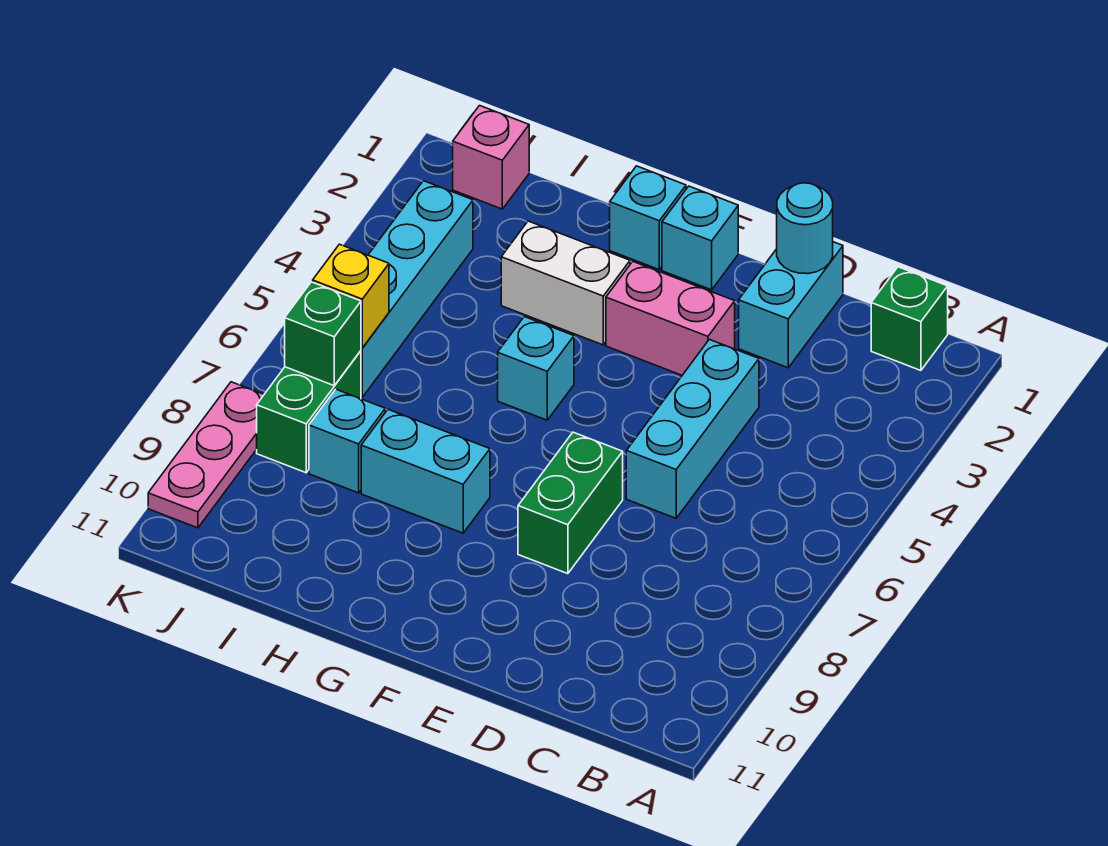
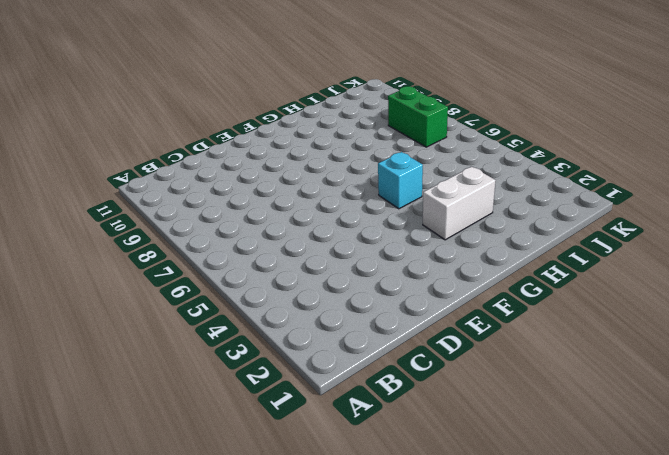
none -> green brick B1 level 1
none -> cyan brick D1:D2 level 1
none -> cyan brick D4:D6 level 1

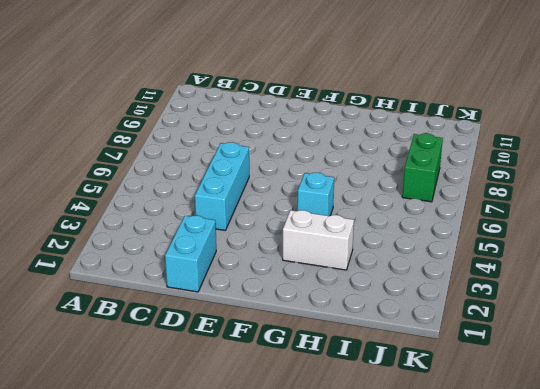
none -> green brick B1 level 1
none -> pink brick E3:F3 level 1
none -> green brick E7:E8 level 1

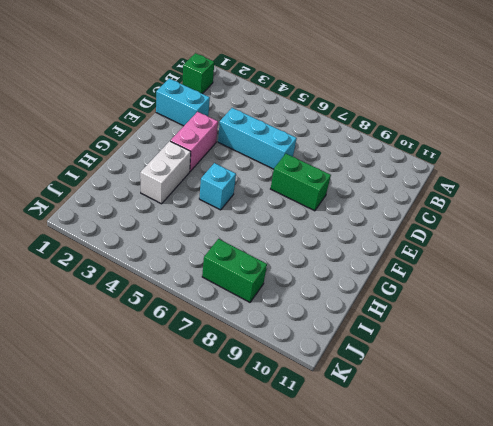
none -> cyan brick F1 level 1
none -> cyan brick G1 level 1
none -> cyan brick G8:H8 level 1

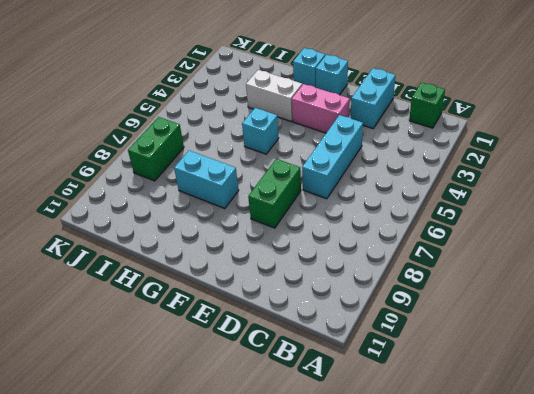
none -> cyan brick I8 level 1
none -> pink brick J1 level 1
none -> cyan brick J3:J6 level 1

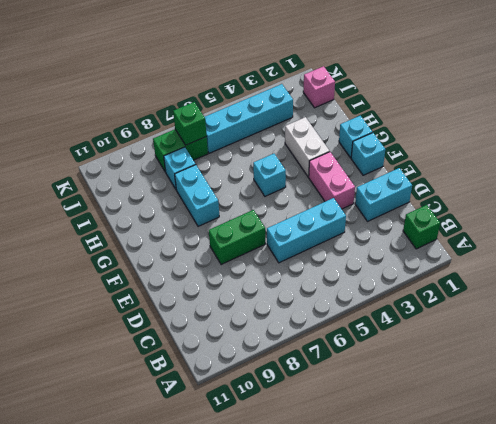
none -> pink plate K8:K10 level 1
none -> cyan round brick D1 level 2
none -> yellow brick J6 level 2

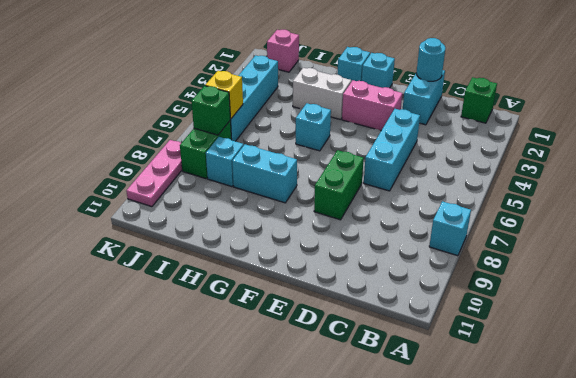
cyan brick A8 level 1 -> none

